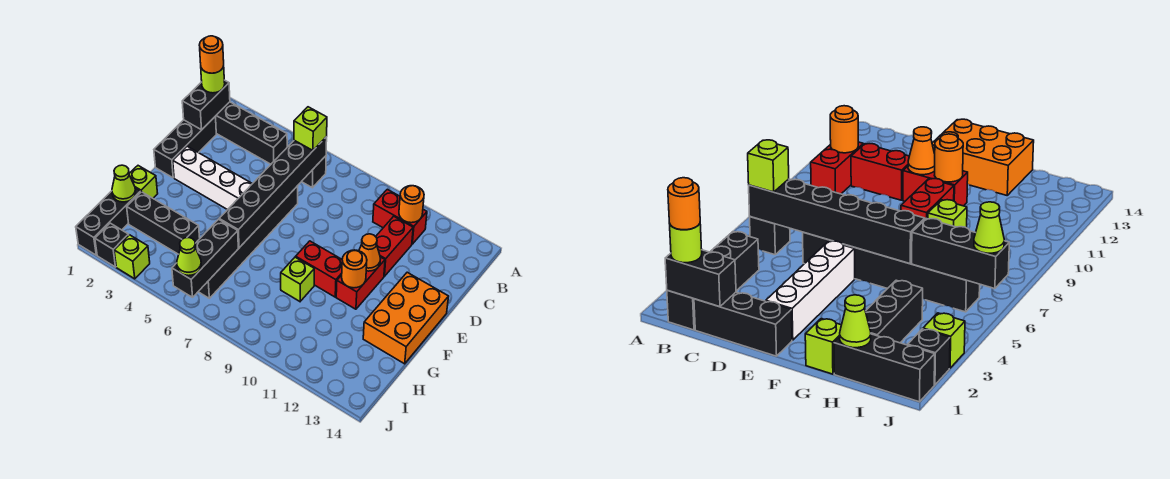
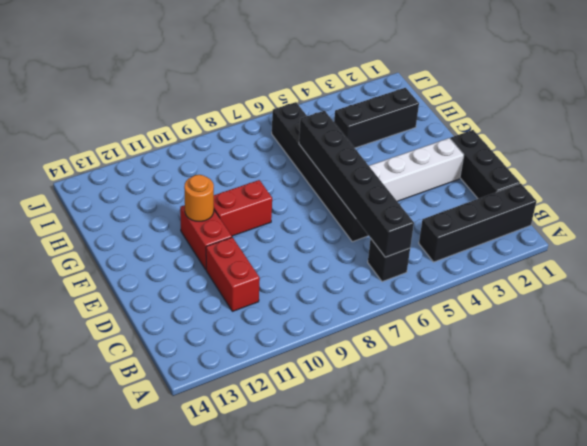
none -> red brick B10:B11 level 1
none -> orange brick E13:G14 level 1
none -> lime brick G1 level 1

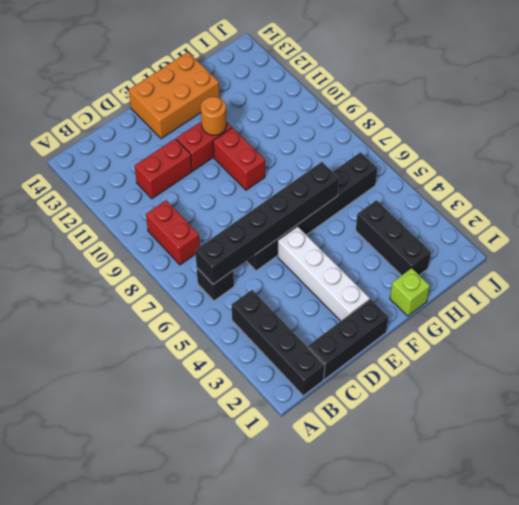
red brick B8:B9 level 1 -> red brick B10:B11 level 1
none -> lime brick G9 level 1
none -> black brick H1:J1 level 1
none -> black brick J2 level 1

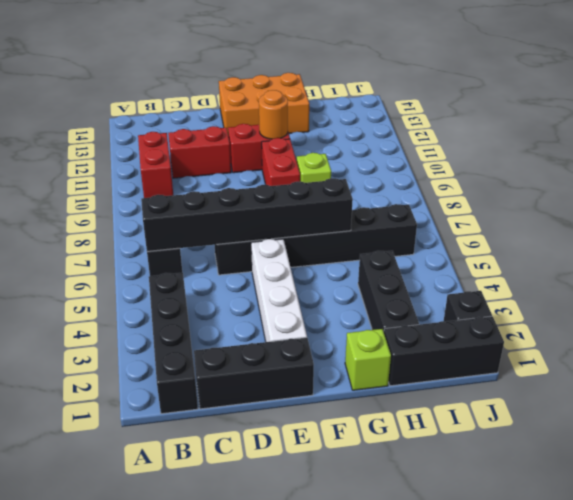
none -> lime brick J3 level 1
none -> black brick B1:C1 level 2
none -> orange round brick B11 level 2

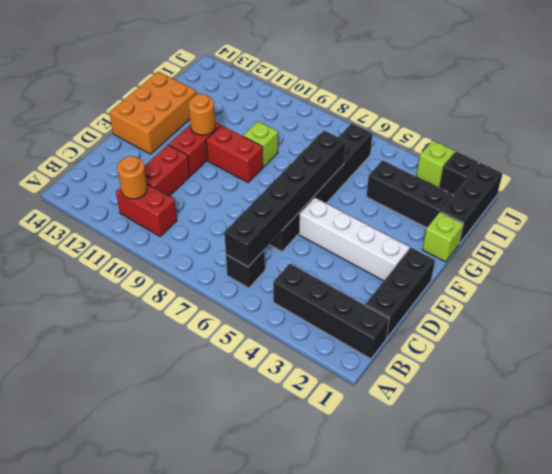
none -> black brick B1:C1 level 2
none -> orange cone E11 level 2
none -> lime cone H1 level 2

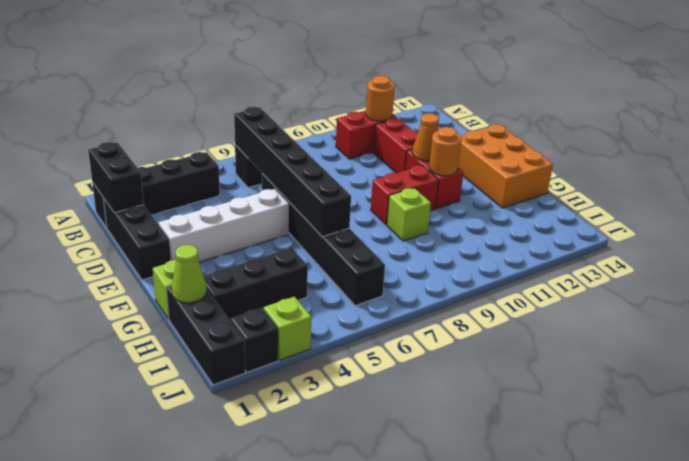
none -> black brick H6:J6 level 2
none -> lime round brick B1 level 3
none -> lime brick B6 level 3

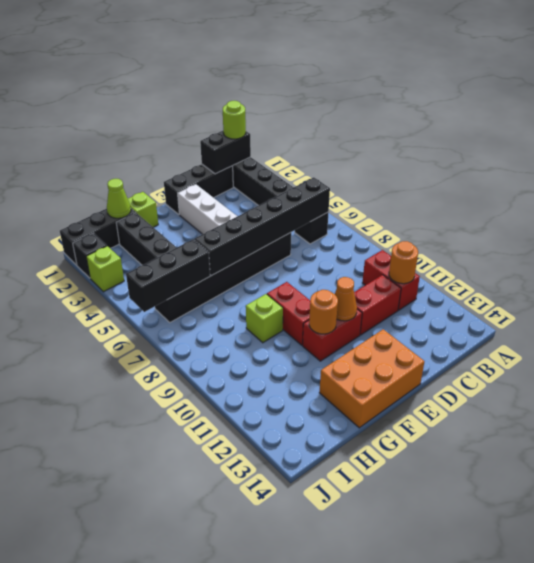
none -> lime brick B6 level 3
none -> lime cone J6 level 3
none -> orange round brick B1 level 4

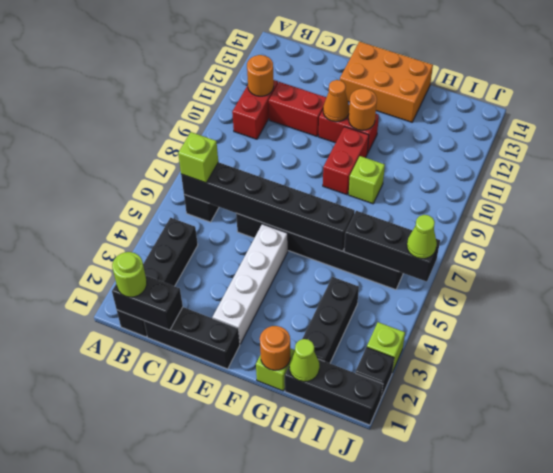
orange round brick G1 level 2 -> orange round brick B1 level 4

